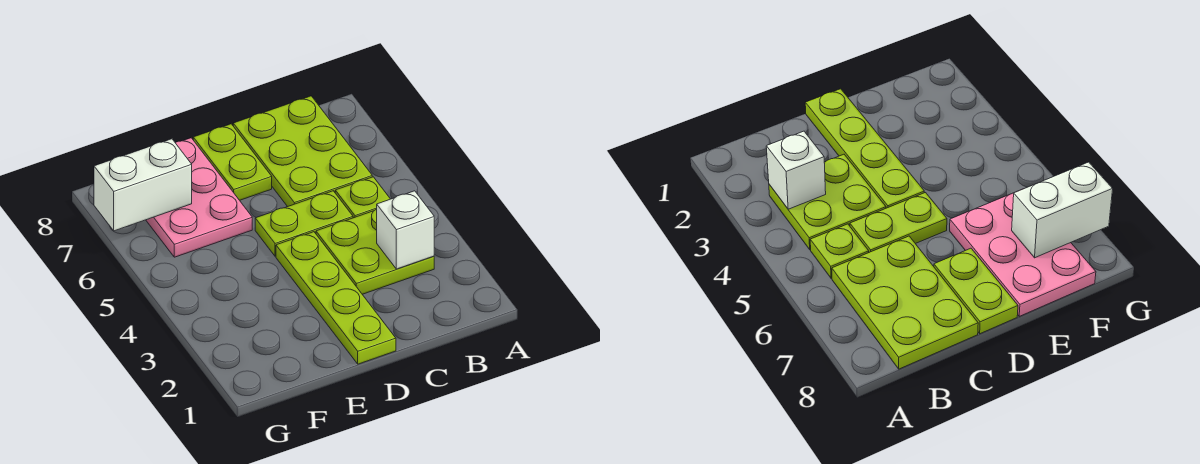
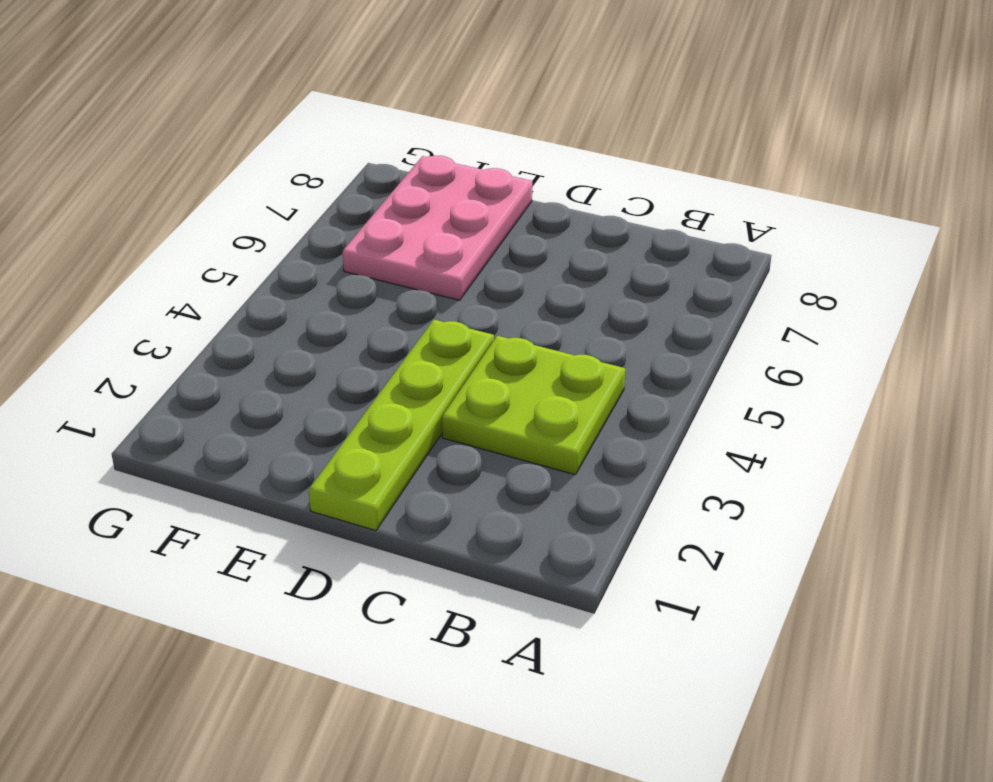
none -> lime plate B5 level 1
none -> lime plate B6:C8 level 1

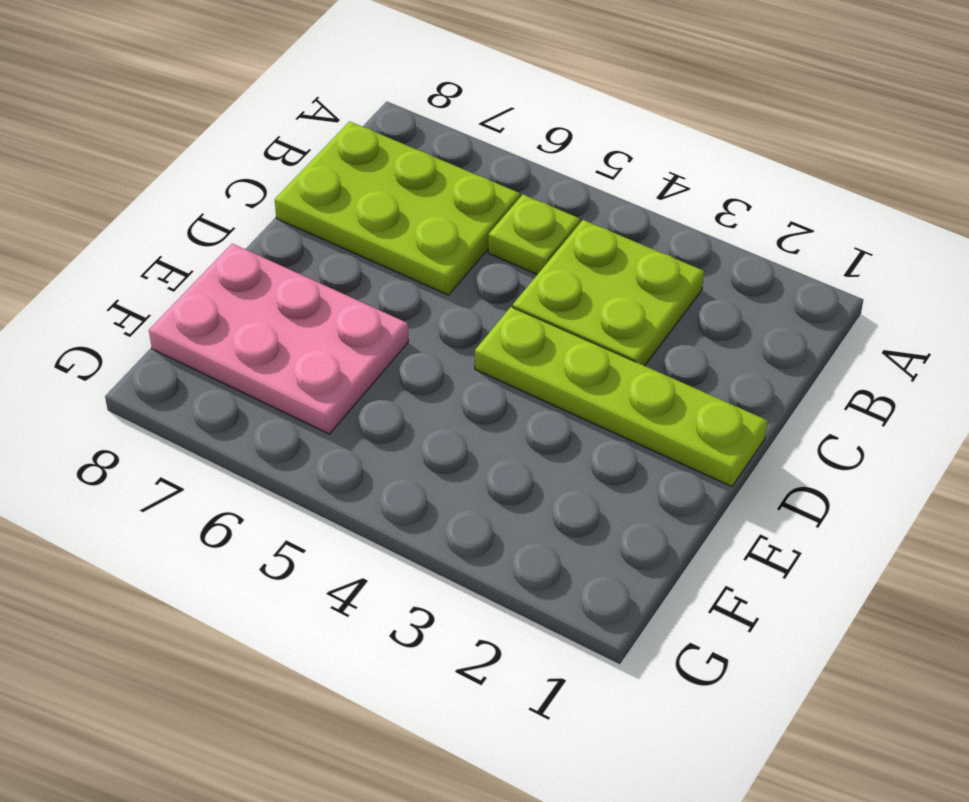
none -> lime plate C5:D5 level 1
none -> lime plate D7:D8 level 1

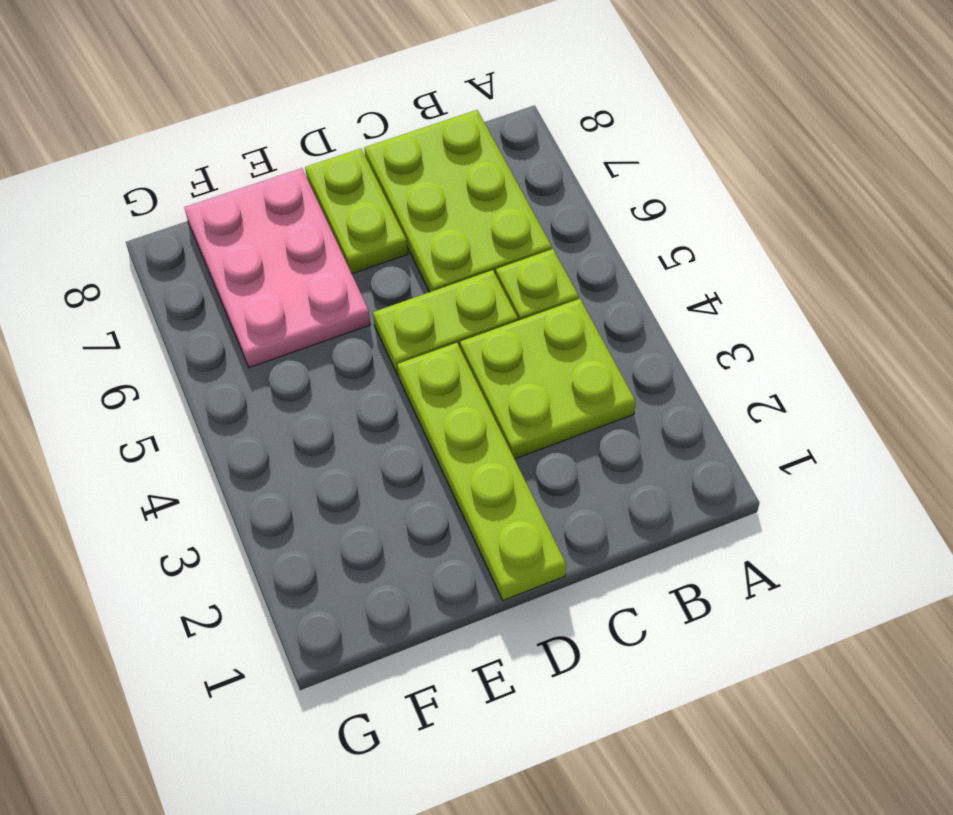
none -> white brick B3 level 2
none -> white brick F7:G7 level 2

